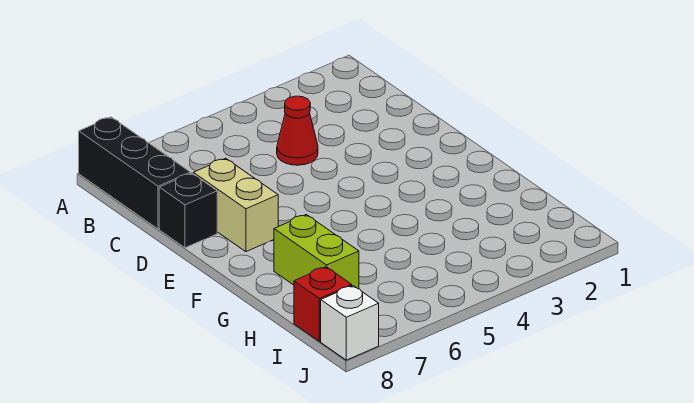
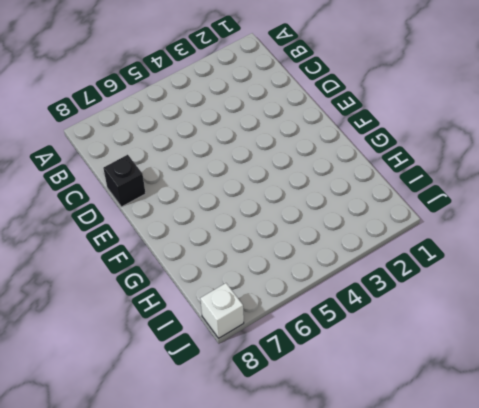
none -> black brick A8:C8 level 1
none -> red cone C4 level 1

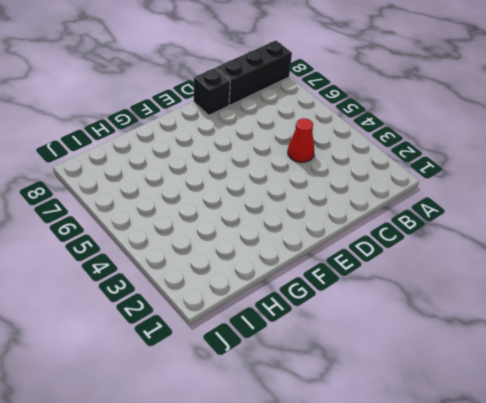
none -> tan brick D7:E7 level 1
none -> lime brick G7:H7 level 1

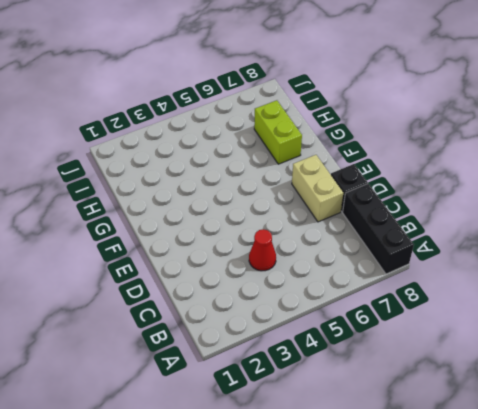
none -> red brick I8 level 1
none -> white brick J8 level 1

